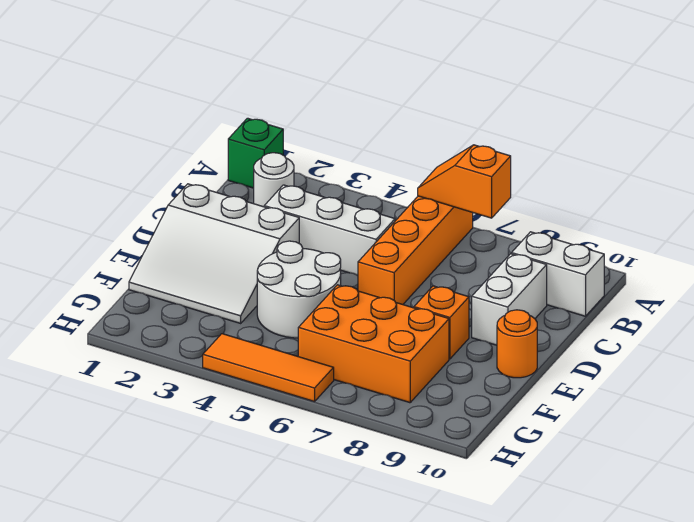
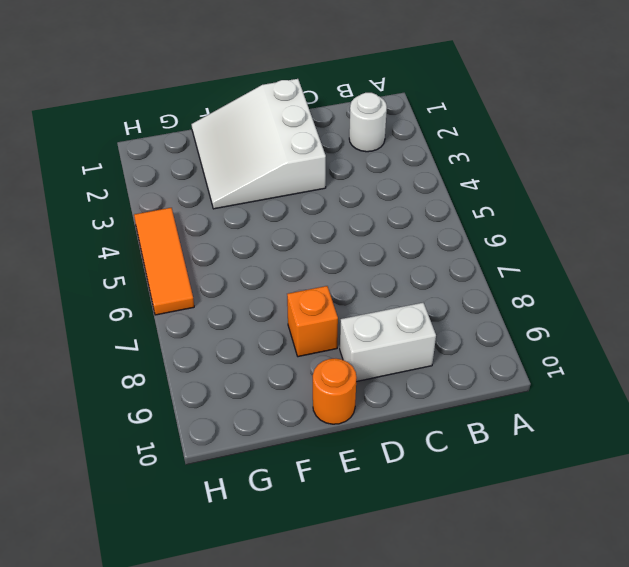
none -> green brick A1 level 1
none -> orange brick A6:D6 level 1
none -> white brick B9:B10 level 1

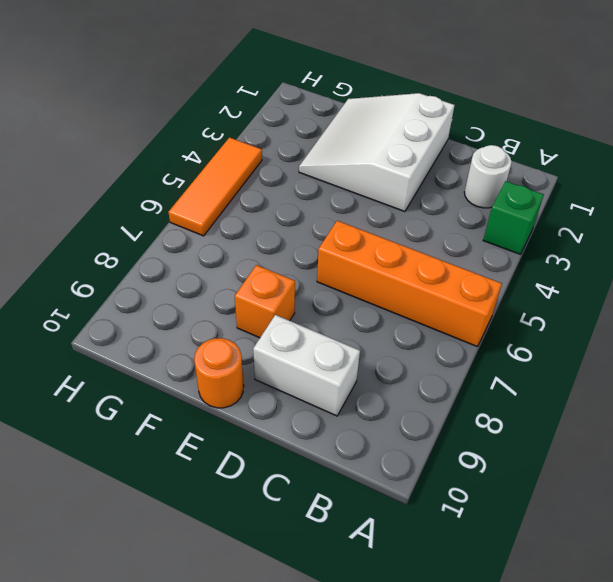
green brick A3 level 1 -> green brick A1 level 1
none -> white brick B9:B10 level 1
none -> white brick C3:C5 level 1
none -> white round brick E4:F5 level 1

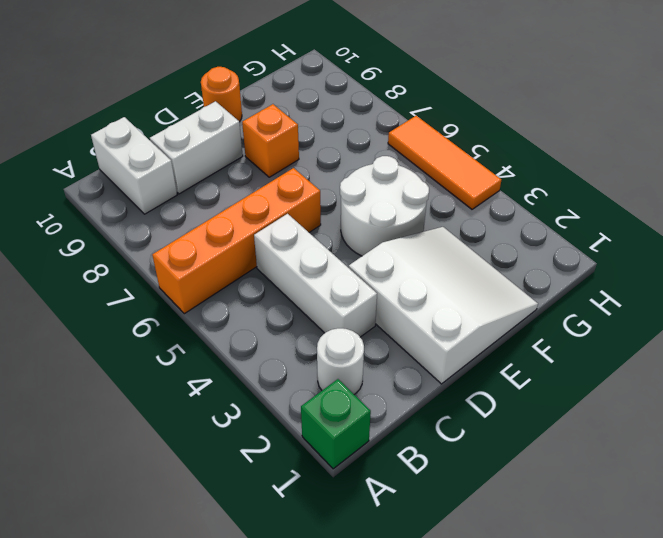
none -> orange brick F6:G8 level 1
none -> orange slope A6:A7 level 2 top 7

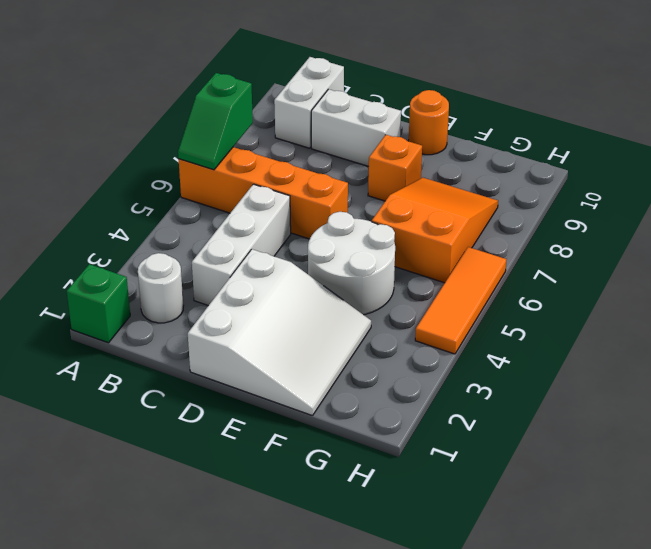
green slope A6:A7 level 2 top 7 -> orange slope A6:A7 level 2 top 7
orange slope F6:G8 level 1 top 6 -> orange brick F6:G8 level 1

